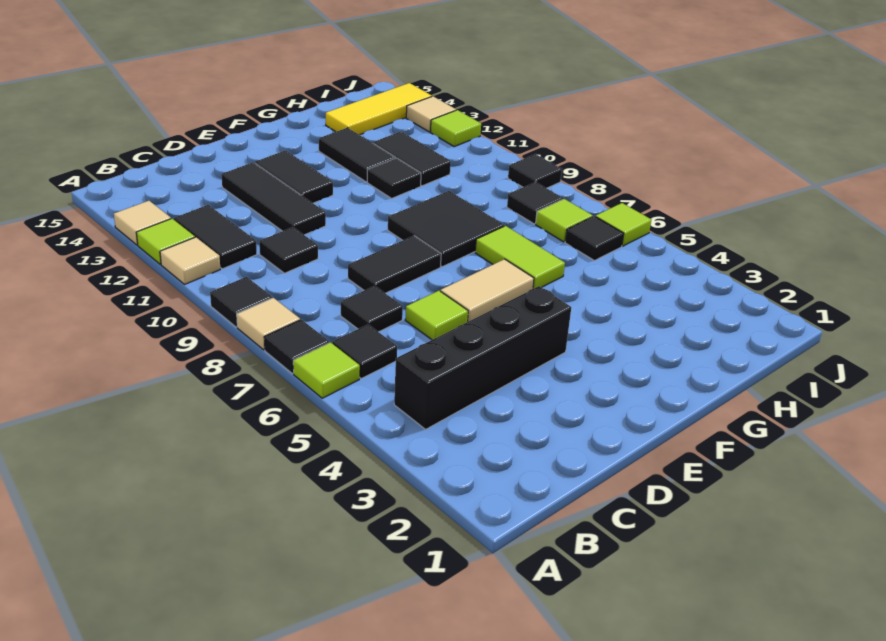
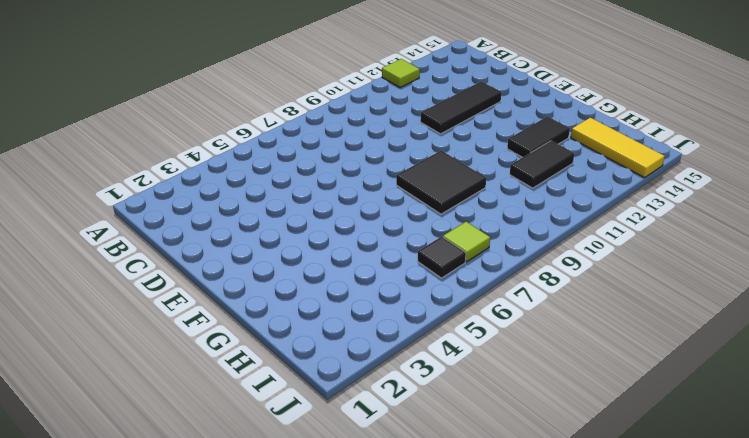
none -> lime tile A6 level 1
none -> black tile A7 level 1
none -> tan tile A8 level 1
none -> black tile A9 level 1

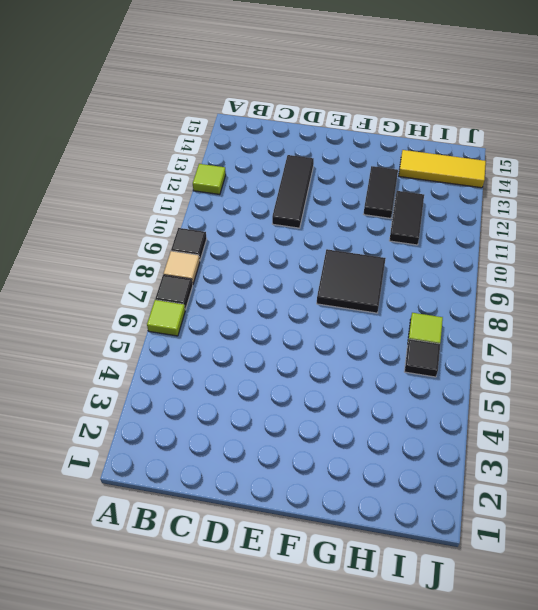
none -> tan tile A11 level 1
none -> tan tile A13 level 1
none -> black brick B4:E4 level 1
none -> black tile B6 level 1

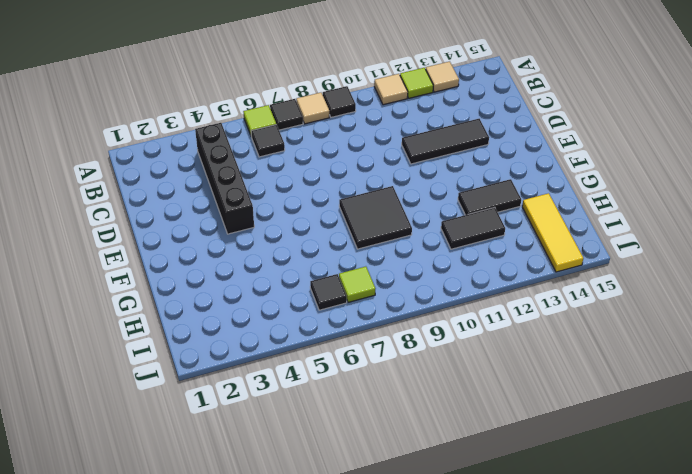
none -> black tile B11:B12 level 1
none -> black tile C7 level 1
none -> black tile C10 level 1
none -> lime tile D6 level 1

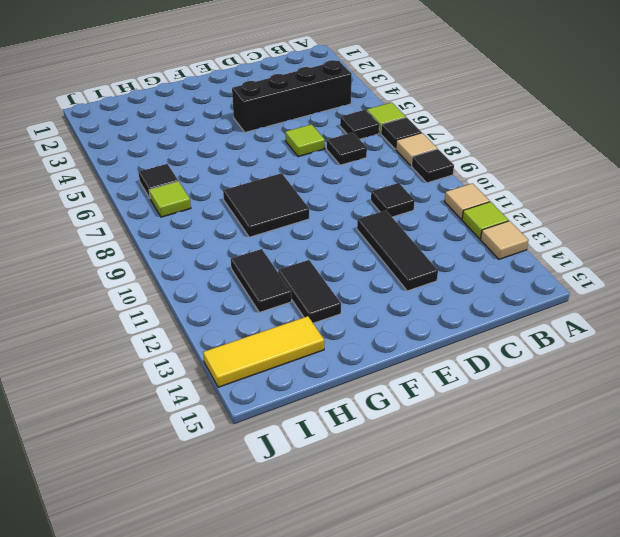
none -> black tile B11:B12 level 1
none -> black tile D8:E8 level 1
none -> tan tile E6:F6 level 1
none -> black tile E12:E13 level 1

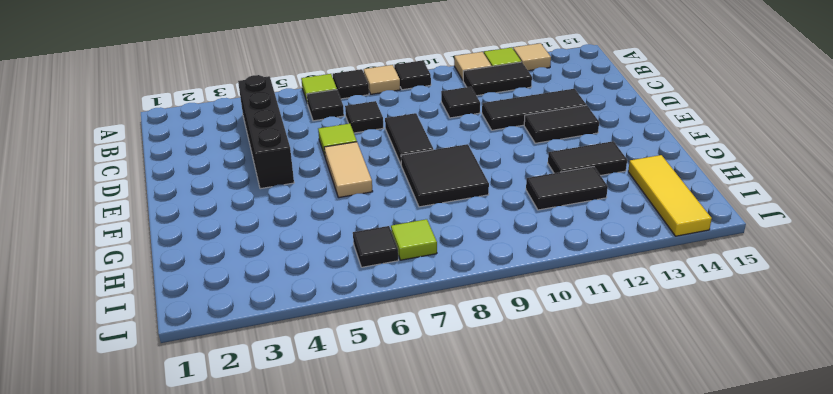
none -> lime tile G6:G7 level 1
none -> black tile G11 level 1
none -> black tile I8 level 1
none -> lime tile J6 level 1

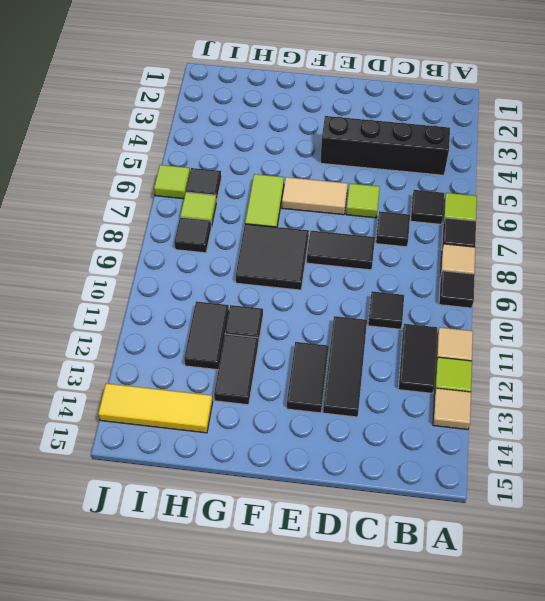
none -> black tile J9 level 1
none -> lime tile J12 level 1
none -> tan tile J13 level 1

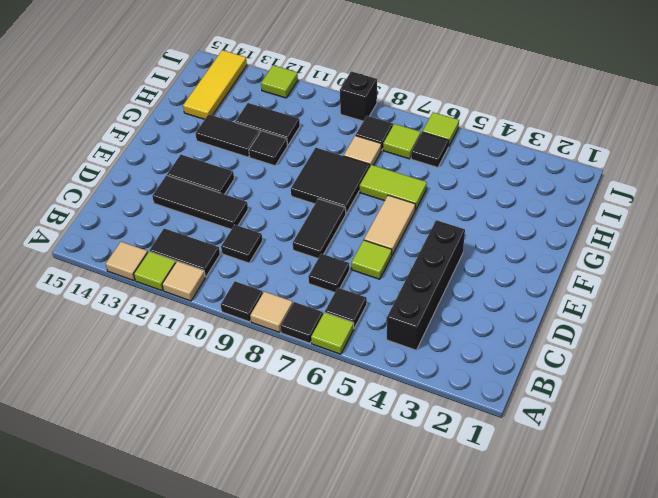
tan tile H8 level 1 -> tan tile J13 level 1
black brick J9 level 1 -> black tile J9 level 1

